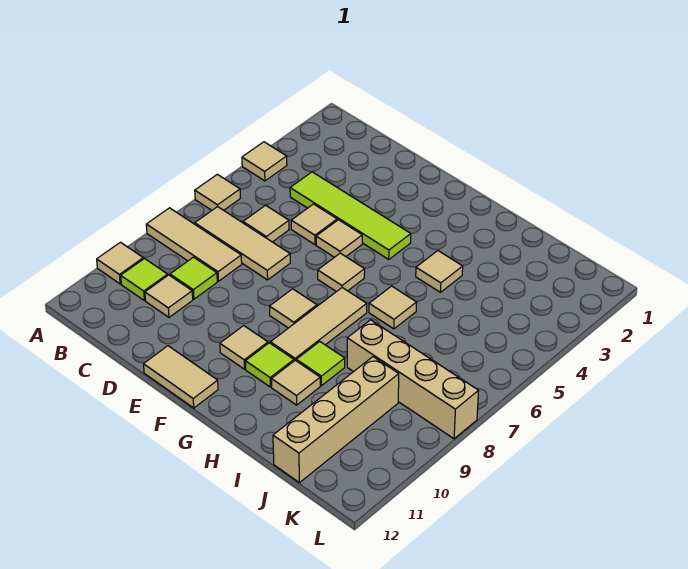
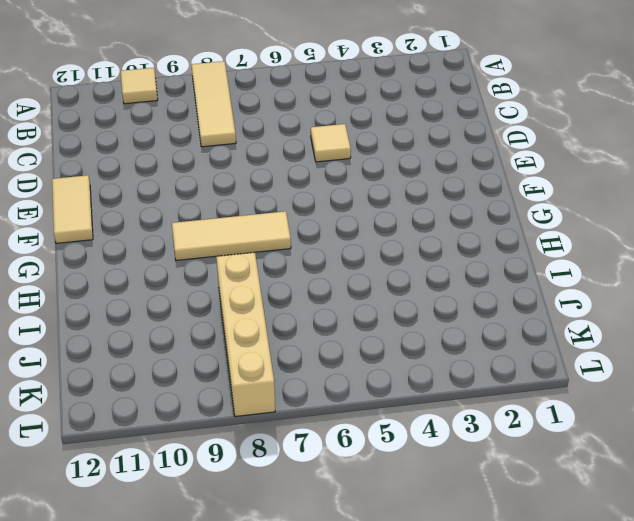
none -> tan tile A4 level 1
none -> tan tile A6 level 1
none -> tan tile B7:D7 level 1

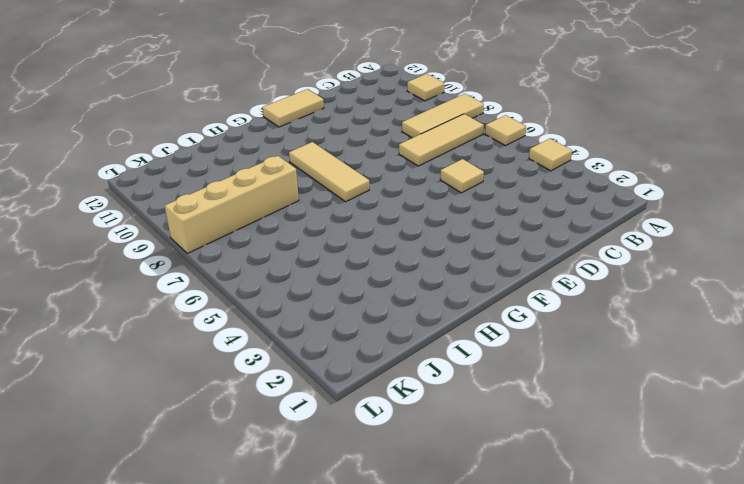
none -> lime tile B10 level 1
none -> lime tile C4:F4 level 1
none -> tan tile C6 level 1

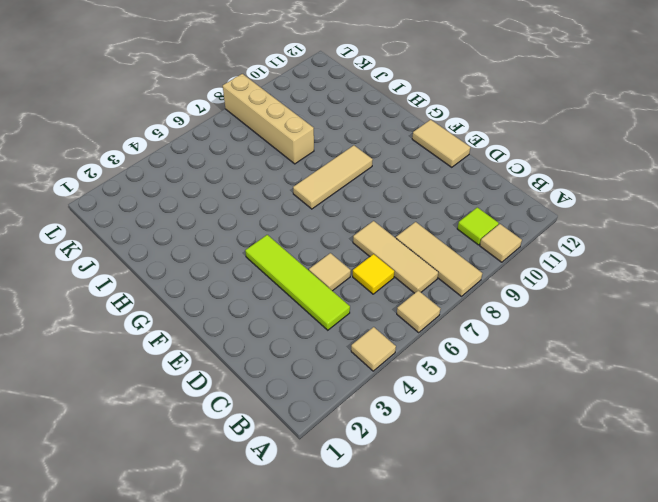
yellow tile C6 level 1 -> tan tile C6 level 1
none -> lime tile C9 level 1
none -> tan tile C10 level 1
none -> tan tile E5 level 1

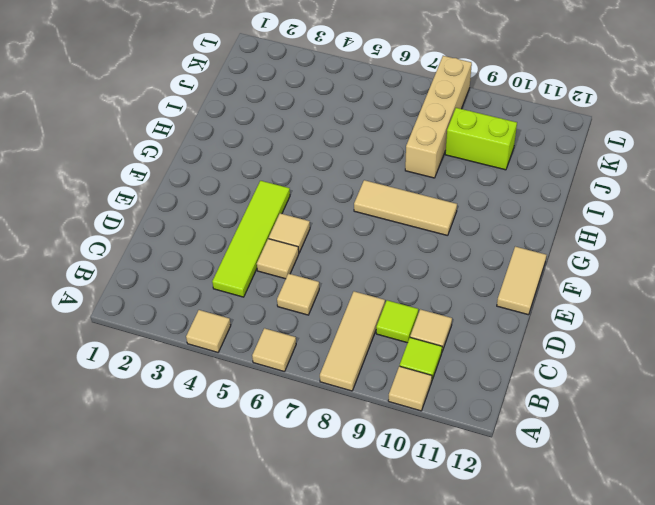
lime brick J9:J10 level 1 -> tan brick J9:J12 level 1
none -> tan tile B7:D7 level 1
none -> tan tile F6 level 1
none -> tan tile F8 level 1

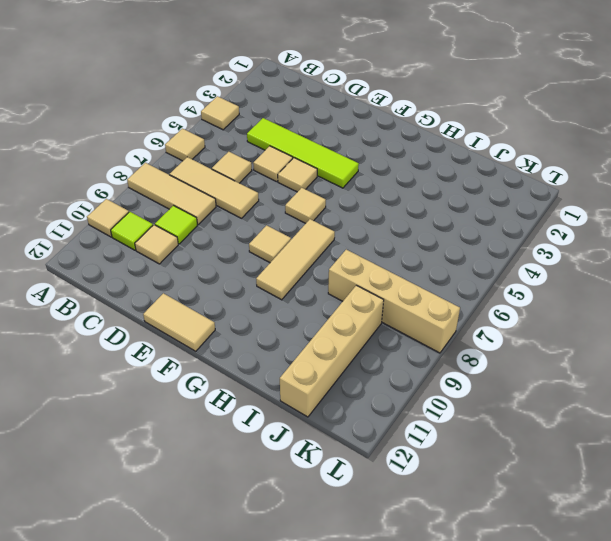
none -> tan tile F10 level 1
none -> lime tile G10 level 1
none -> tan tile H4 level 1

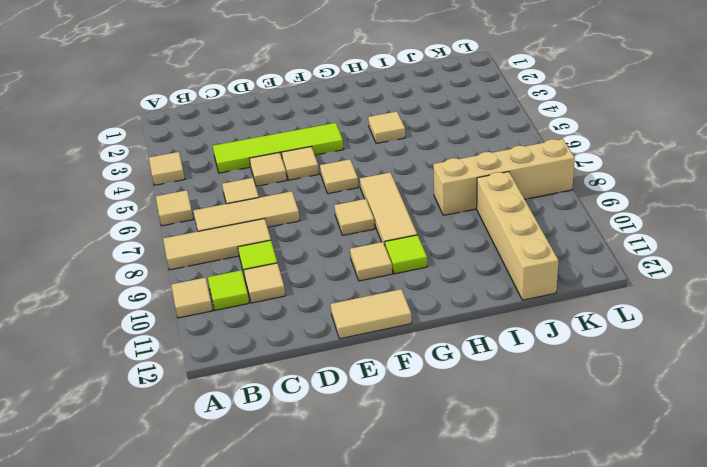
none -> tan tile H6 level 1
none -> lime tile H9 level 1
none -> tan tile H10 level 1

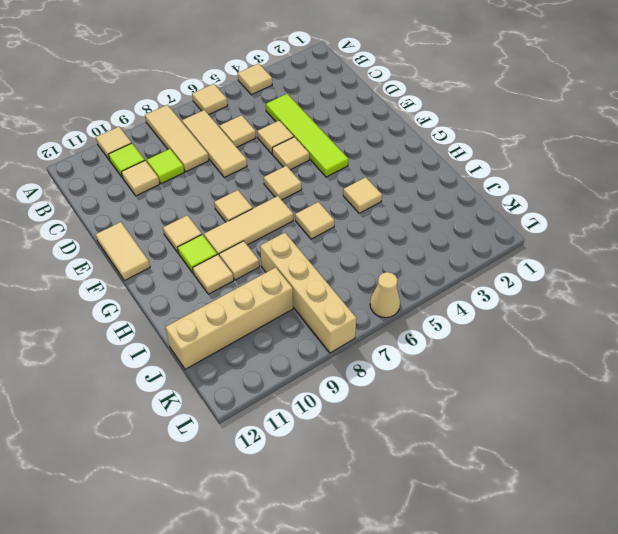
tan tile H9 level 1 -> lime tile H9 level 1
tan cone L6 level 1 -> none

